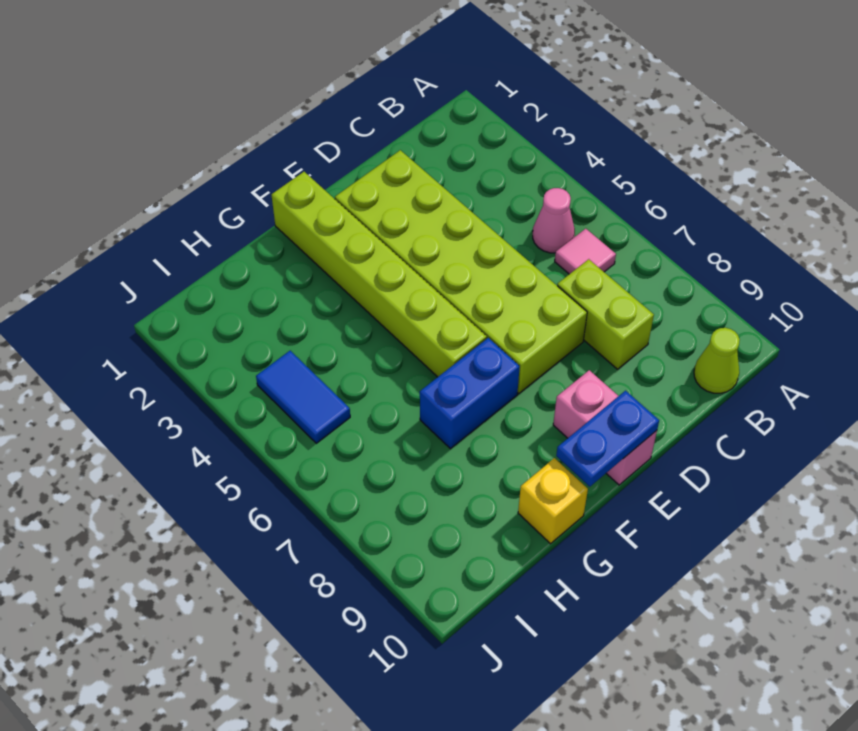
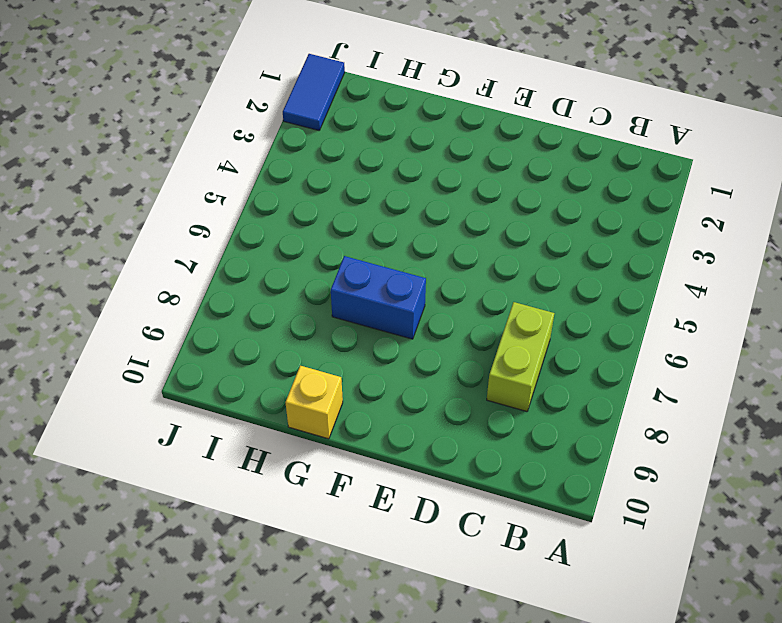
blue tile J1:J2 level 1 -> blue tile I4:I5 level 1
none -> pink cone B5 level 1
none -> pink tile B6 level 1

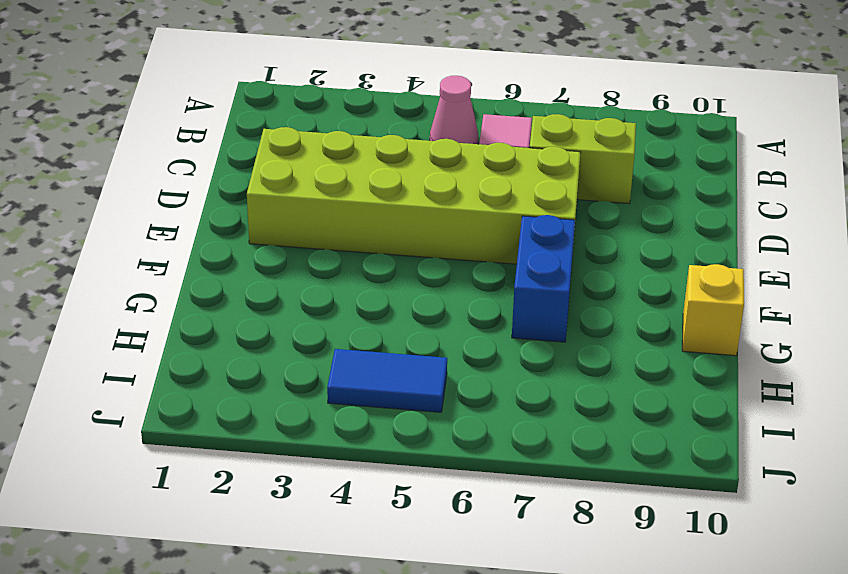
none -> lime cone B10 level 1
none -> pink brick E9:E10 level 1

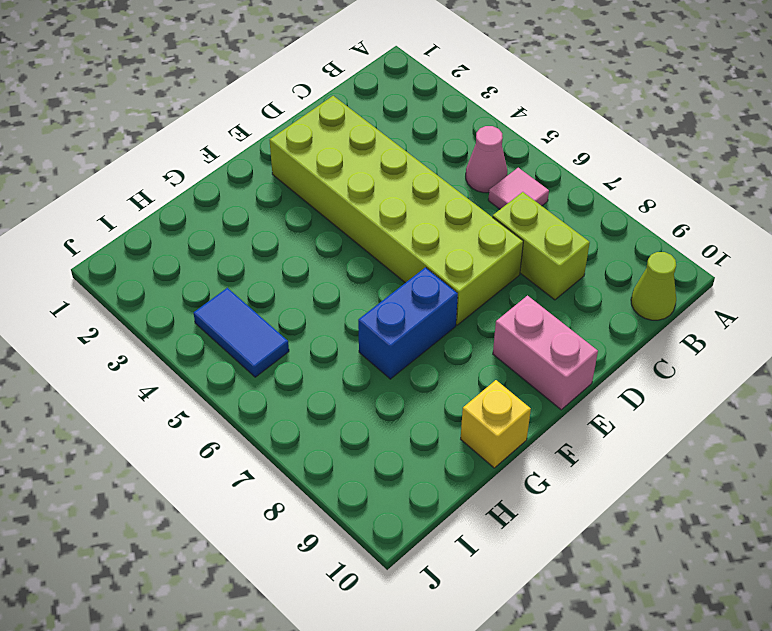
none -> lime brick F1:F6 level 1
none -> blue plate E10:F10 level 2

